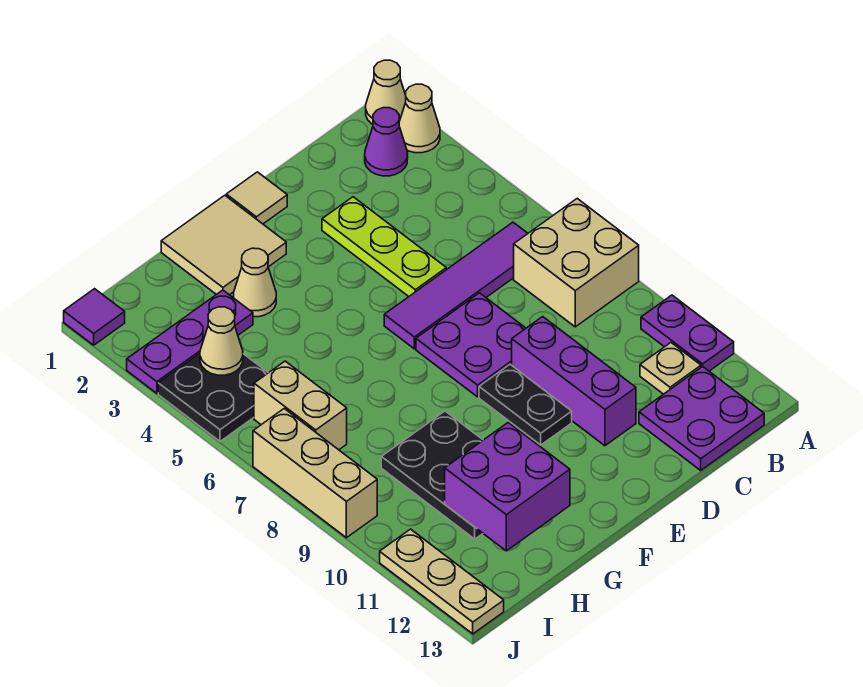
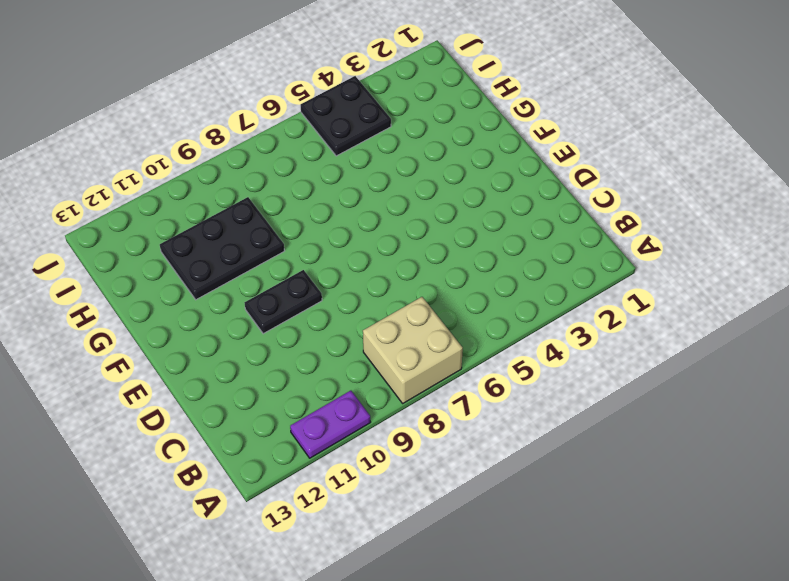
none -> tan cone A1 level 1
none -> tan cone A2 level 1
none -> purple cone B2 level 1

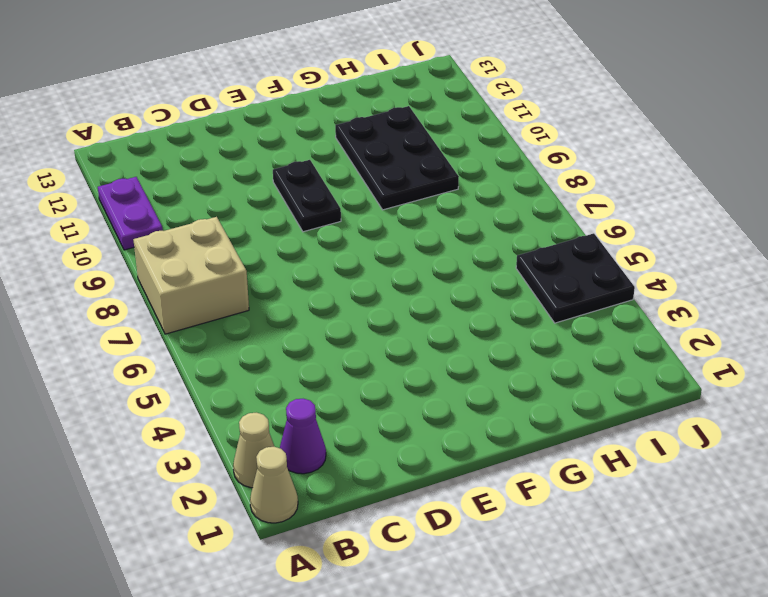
none -> purple tile B6:E6 level 1
none -> tan plate B11 level 1
none -> purple plate B12:C13 level 1

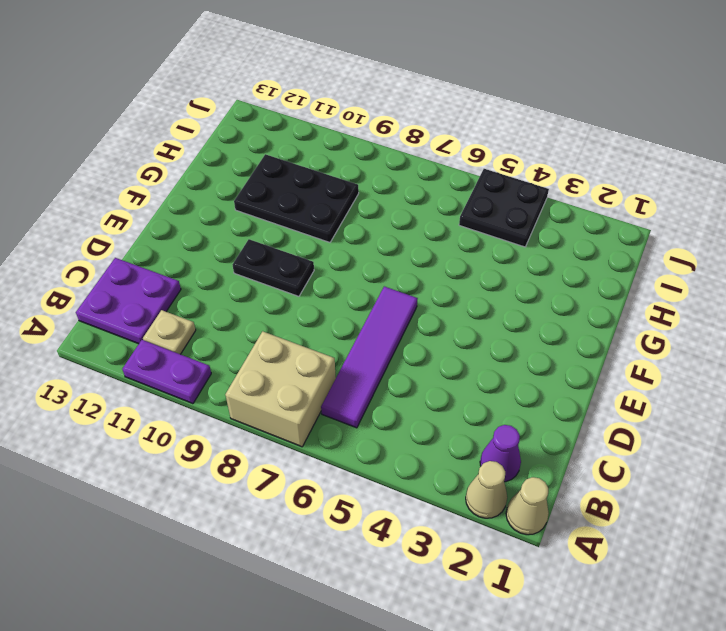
none -> lime plate D3:D5 level 1
none -> purple plate D7:E8 level 1
none -> purple brick D9:D11 level 1

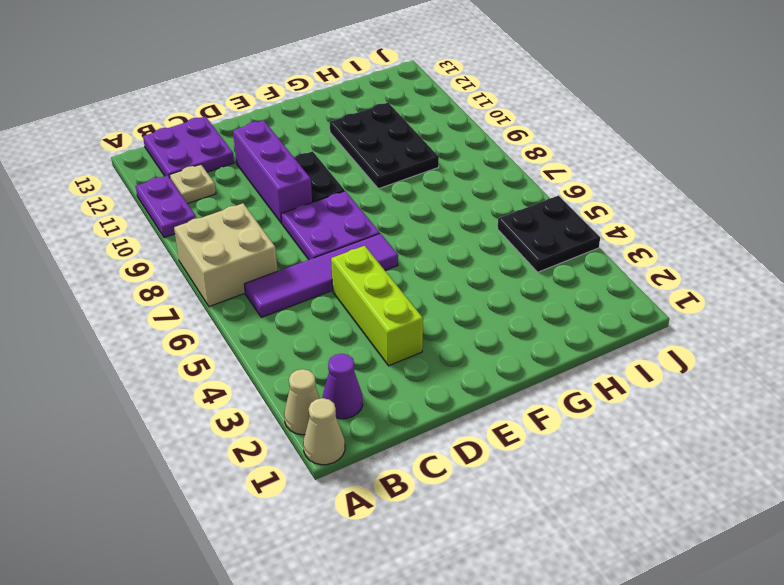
lime brick D3:D5 level 1 -> lime plate D3:D5 level 1
none -> tan tile E1 level 1
none -> tan tile F1:G2 level 1
none -> tan cone G3 level 1

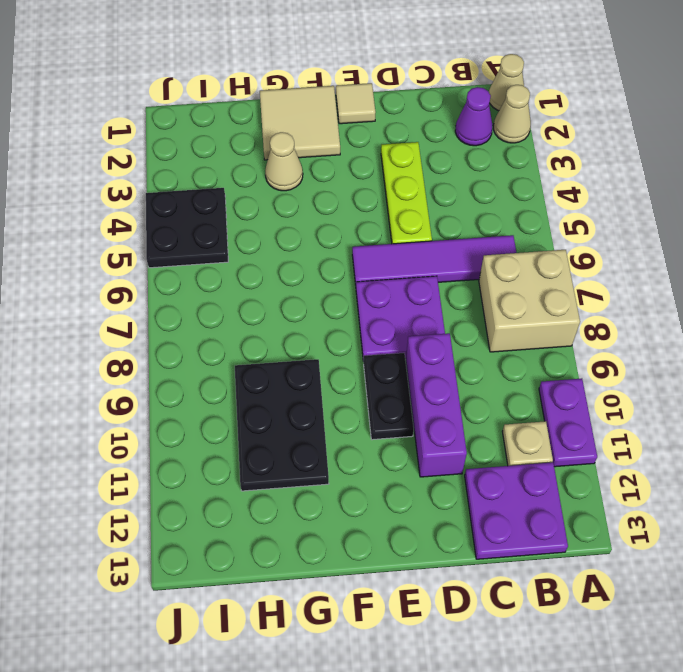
none -> purple plate H3:J3 level 1
none -> tan brick I6:I7 level 1
none -> purple tile J1 level 1

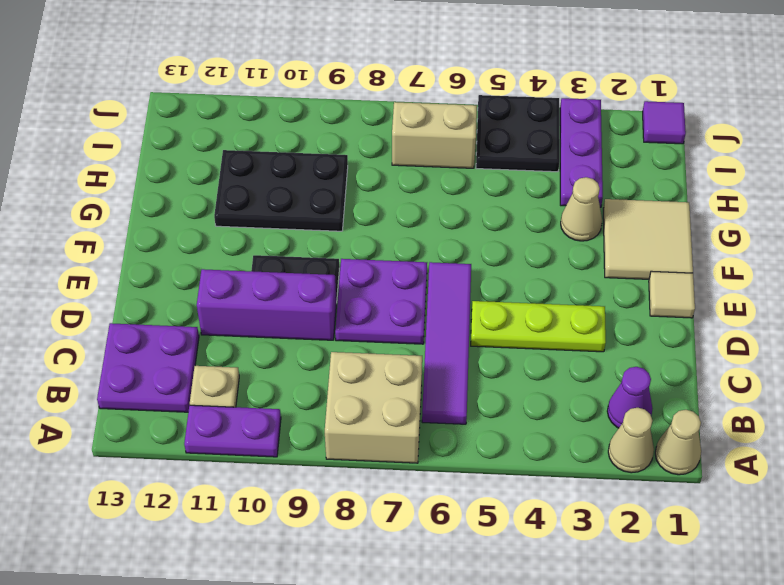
none -> tan brick J7:J9 level 1
none -> tan plate J11:J13 level 1
none -> purple brick G11:H12 level 2

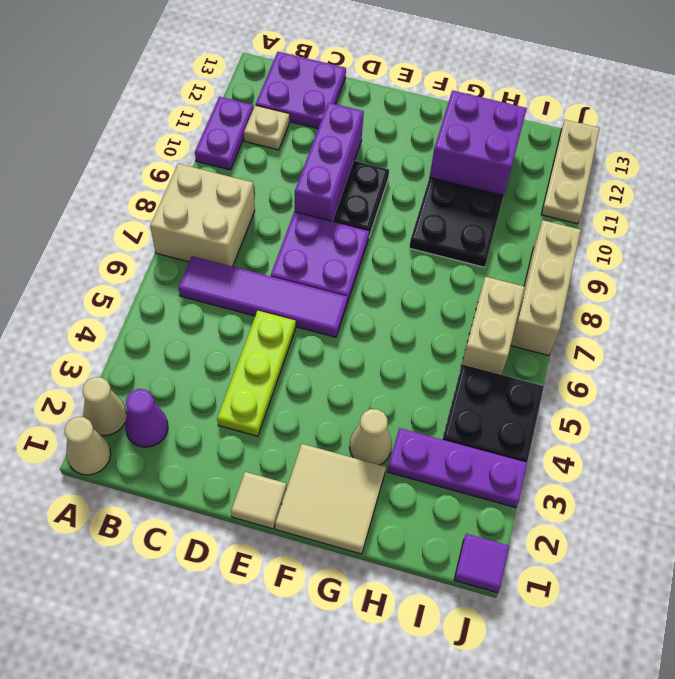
none -> tan cone I4 level 2

